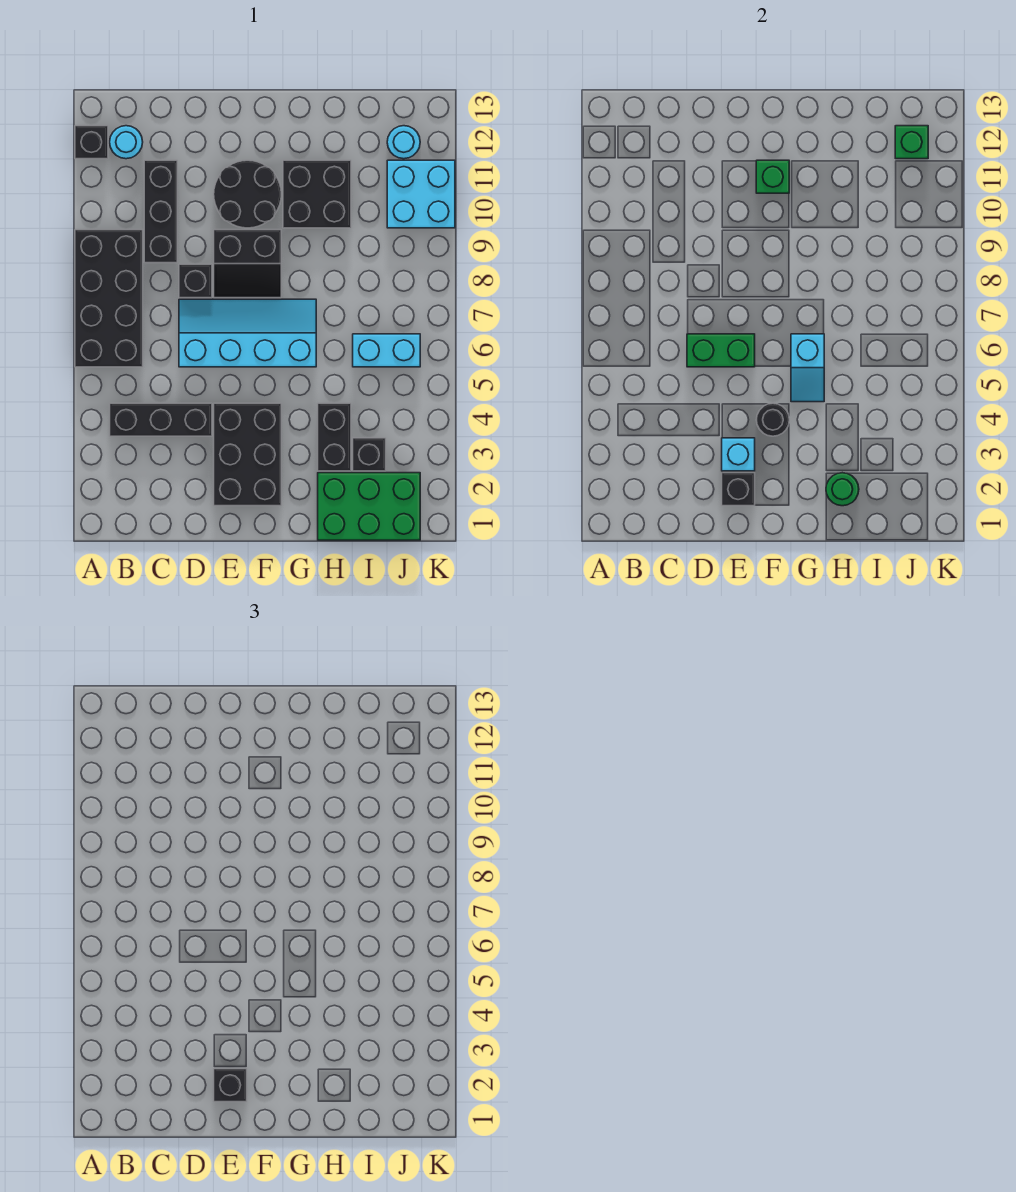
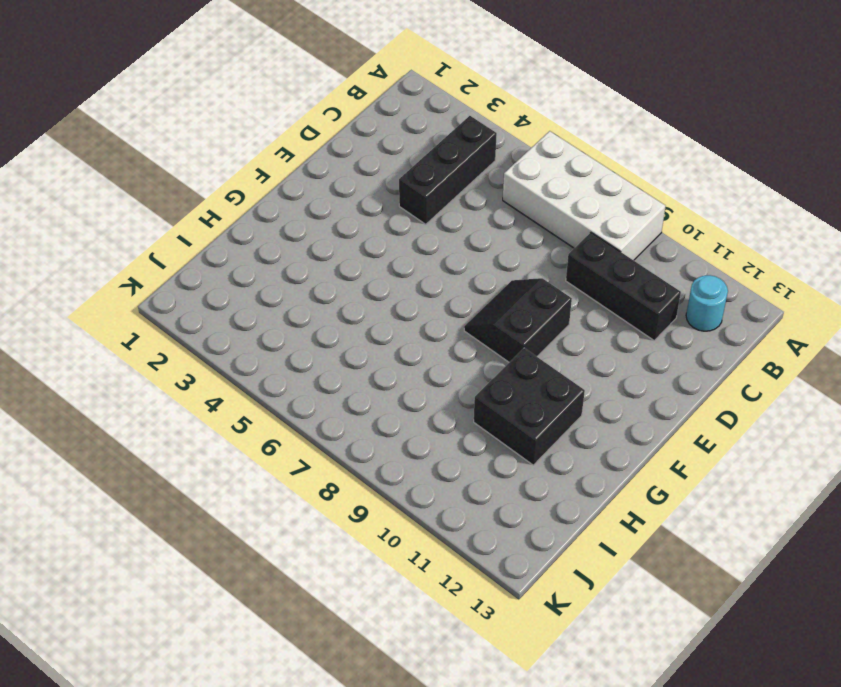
white brick A6:B9 level 1 -> black brick A6:B9 level 1
none -> black brick A12 level 1
none -> cyan slope D6:G7 level 1 top 6
none -> black brick D8 level 1

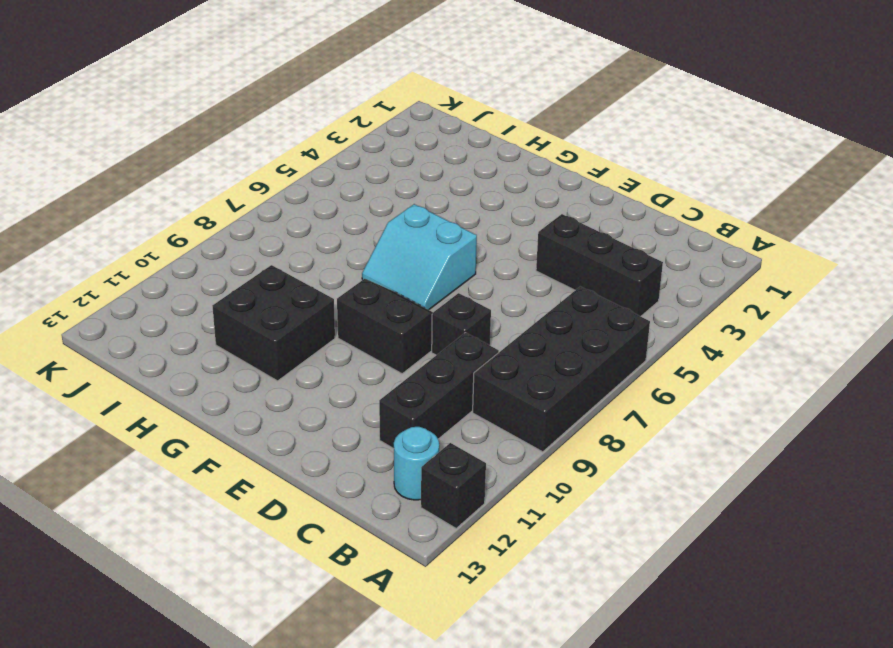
cyan slope F6:G7 level 1 top 6 -> cyan slope D6:G7 level 1 top 6
none -> black brick E2:F4 level 1
none -> black round brick E10:F11 level 1
none -> green brick H1:J2 level 1

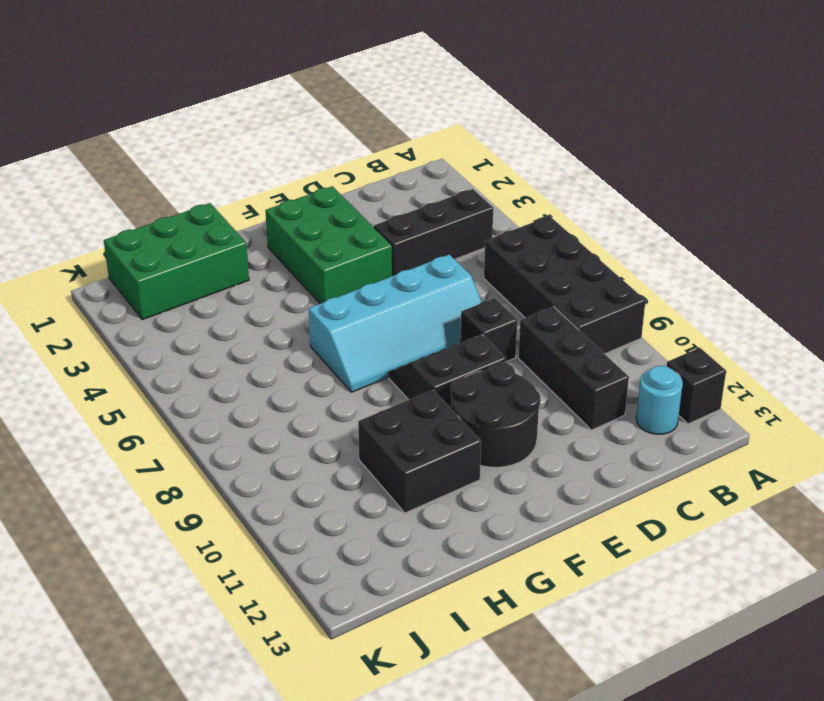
green brick E2:F4 level 1 -> black brick E2:F4 level 1
none -> black brick H3:H4 level 1
none -> black brick I3 level 1
none -> cyan brick I6:J6 level 1

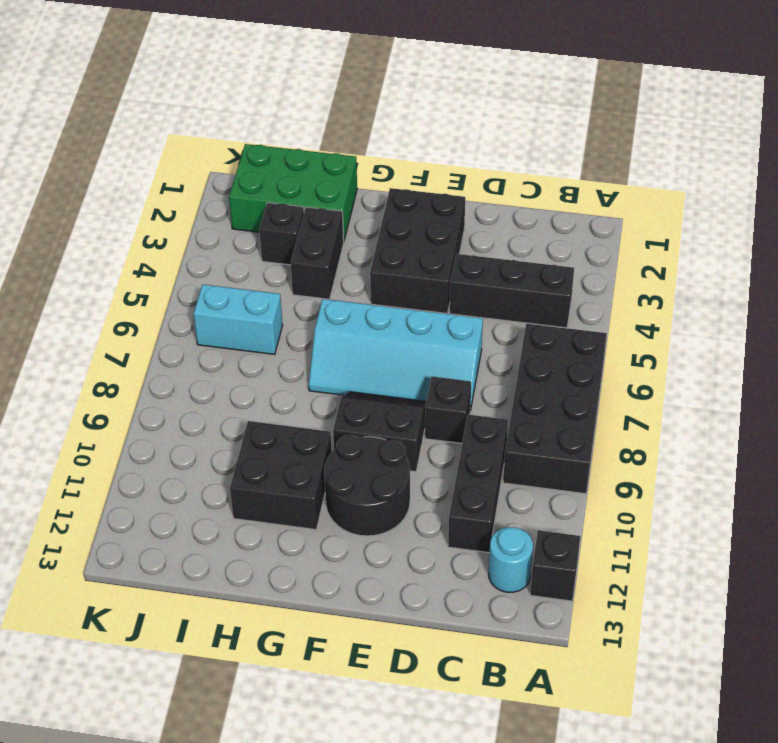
none -> cyan brick J10:K11 level 1
none -> cyan round brick J12 level 1
none -> green brick D6:E6 level 2

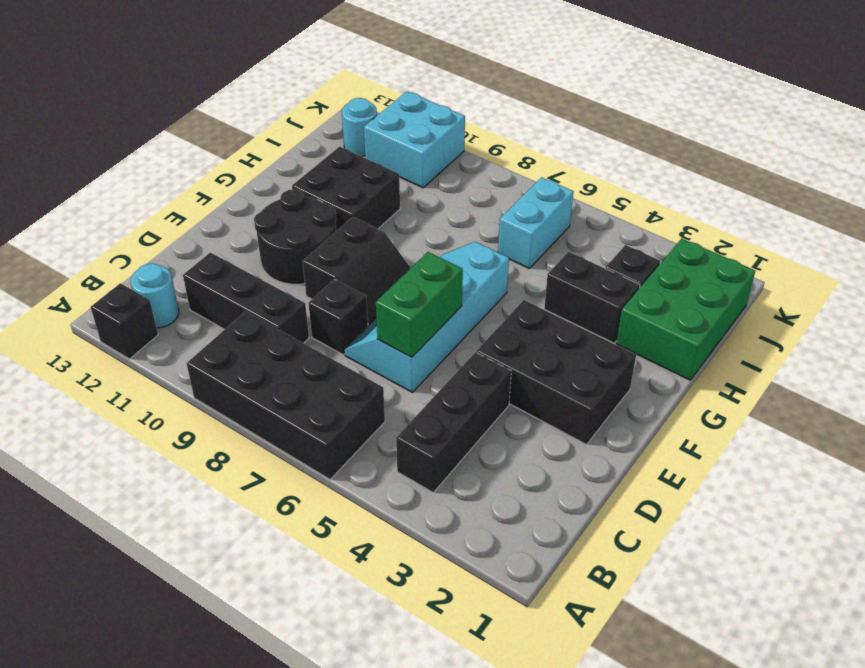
none -> black brick E2 level 2
none -> cyan brick E3 level 2
none -> black round brick F4 level 2

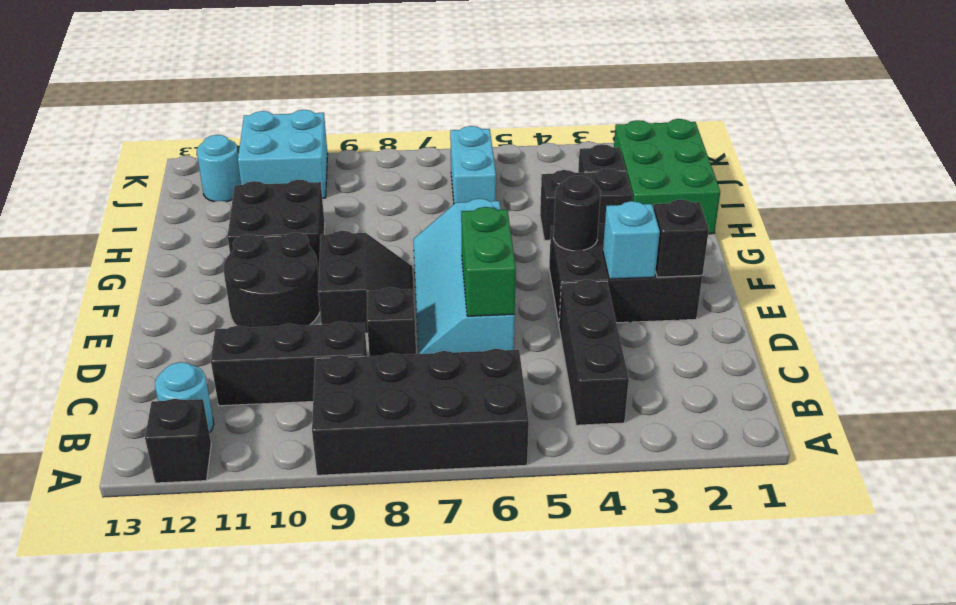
none -> green brick F11 level 2
none -> cyan slope G5:G6 level 2 top 6
none -> green round brick H2 level 2

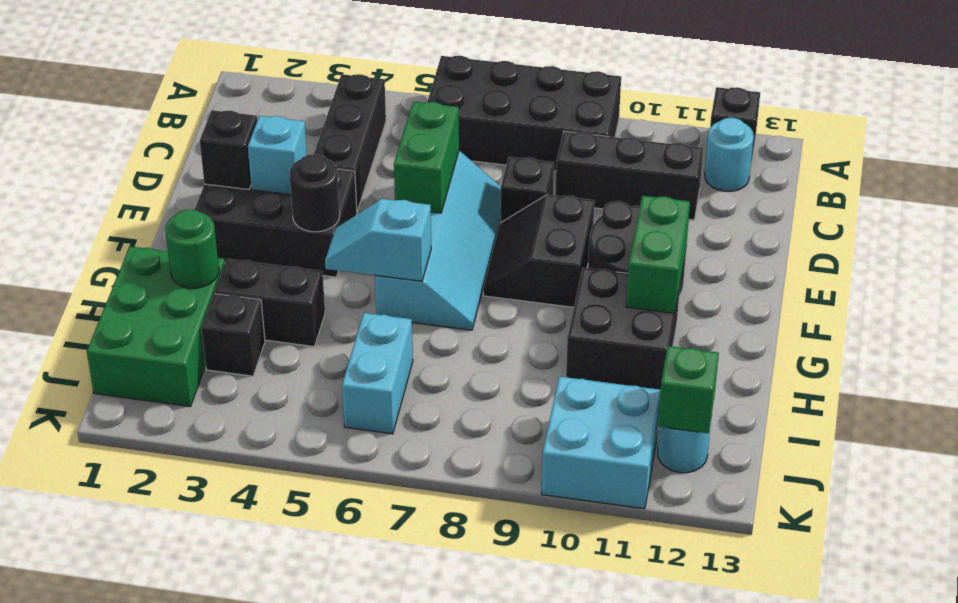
green brick F11:G11 level 2 -> green brick F11 level 2
none -> black brick E2 level 3

